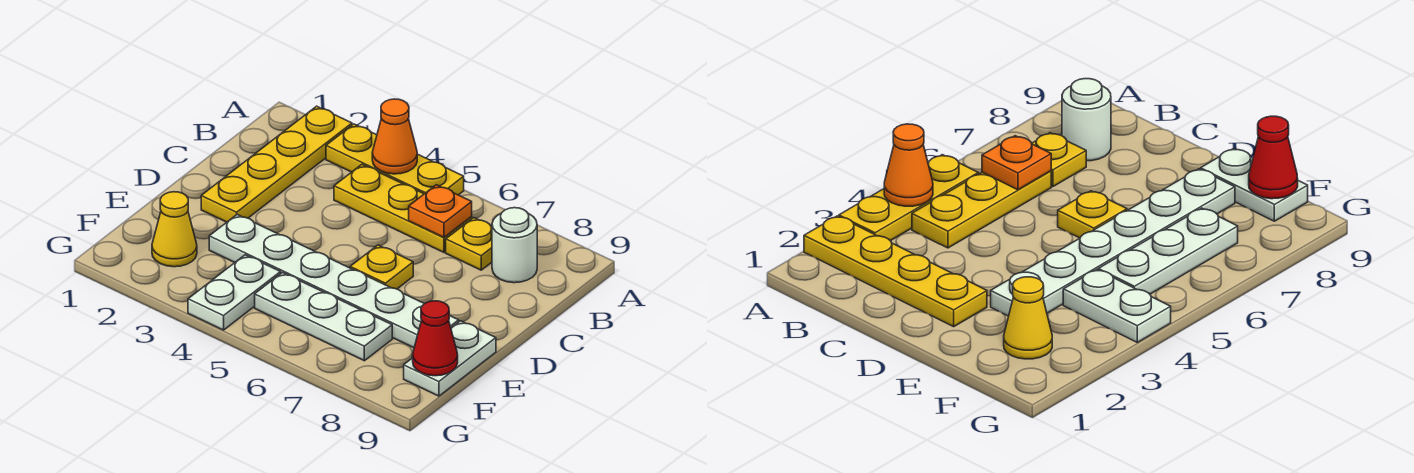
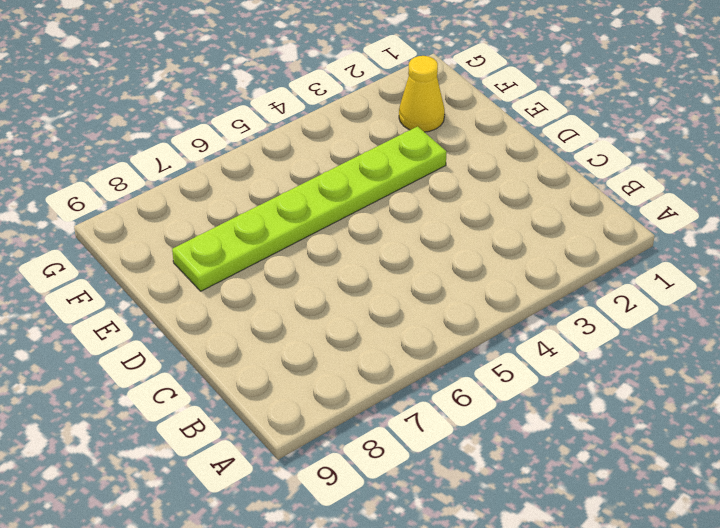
lime plate E3:E8 level 1 -> white plate E3:E8 level 1
none -> yellow plate A2:D2 level 1
none -> yellow plate A3:A5 level 1
none -> yellow plate B4:B6 level 1

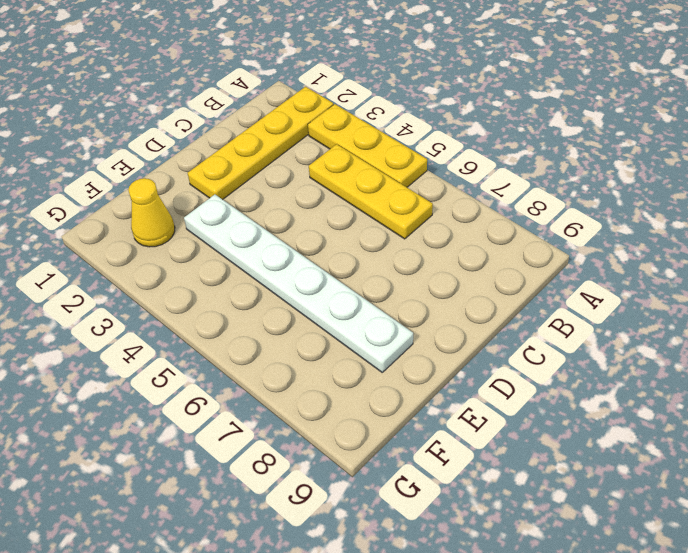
none -> yellow plate B7 level 1
none -> white round brick B8 level 1
none -> yellow plate D6 level 1

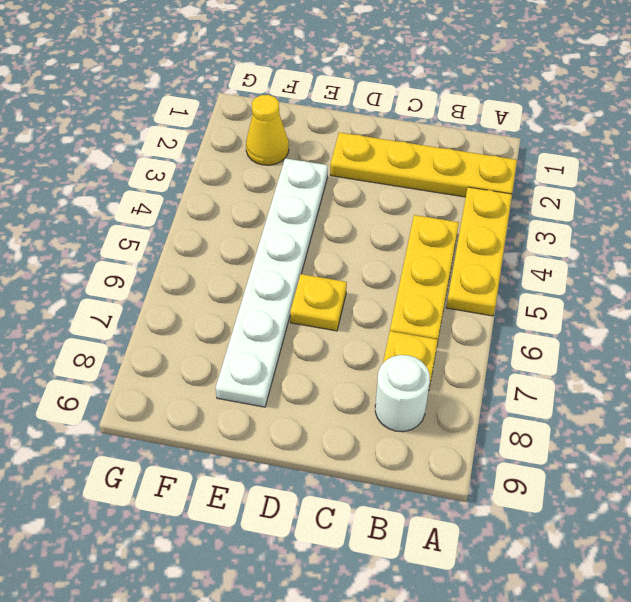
none -> white plate E9:F9 level 1
none -> white plate F4:G4 level 1
none -> white plate F5:F7 level 1

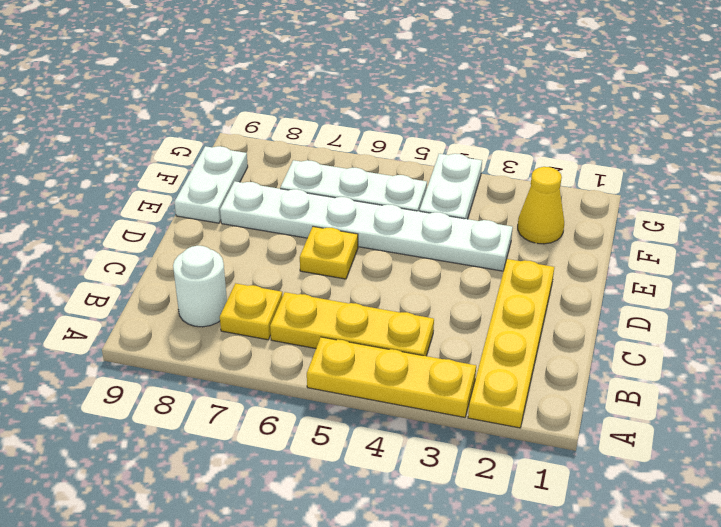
none -> orange cone A4 level 2
none -> orange plate B6 level 2
none -> red cone F9 level 2

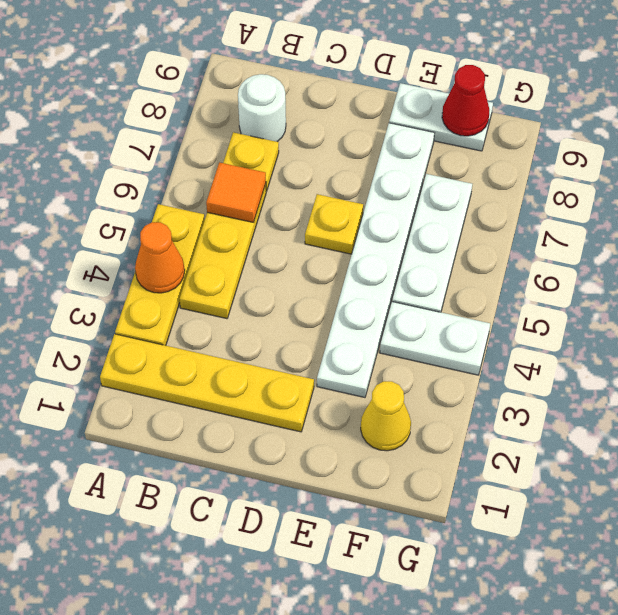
orange tile B6 level 2 -> orange plate B6 level 2

